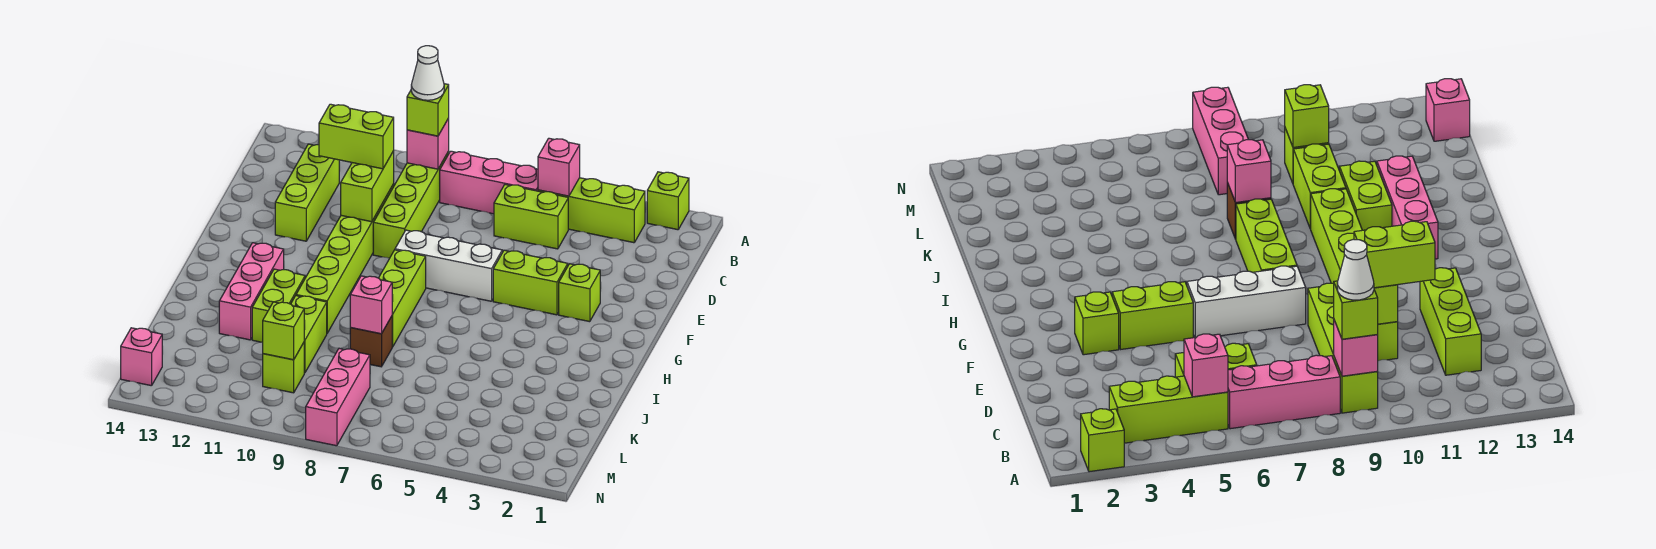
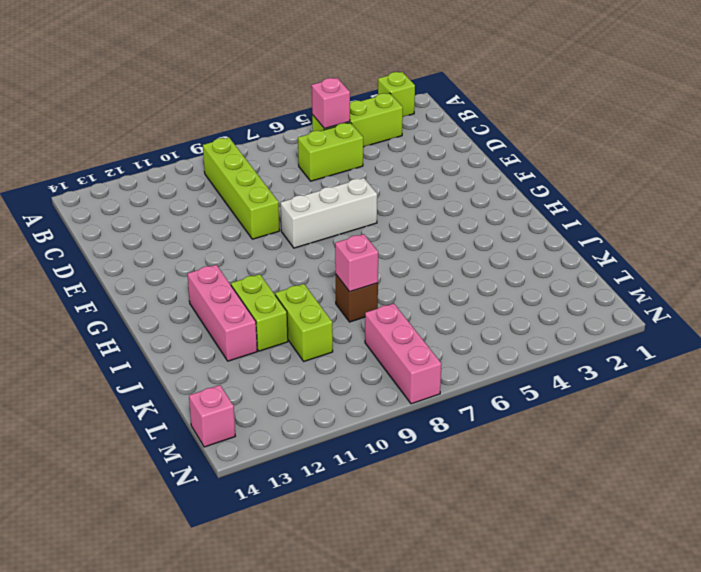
none -> pink brick B6:B8 level 1
none -> lime brick C12:E12 level 1
none -> lime brick D10:I10 level 1

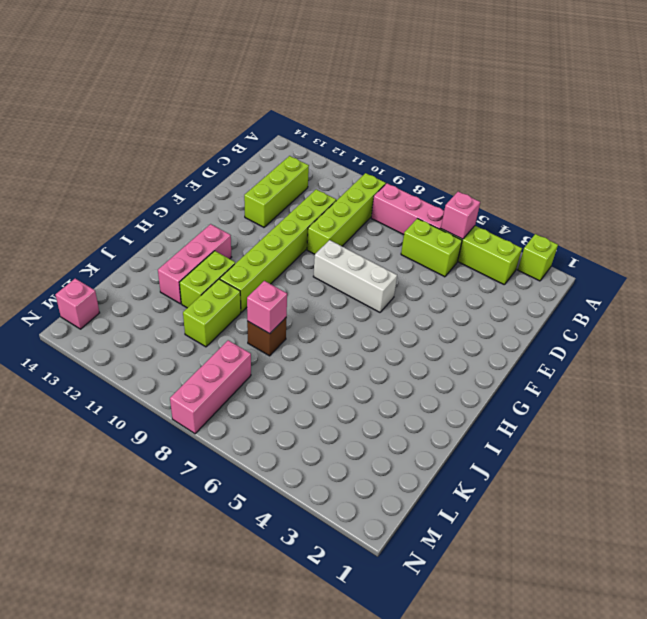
none -> lime brick F3 level 1
none -> lime brick F4:F5 level 1
none -> lime brick G8:I8 level 1

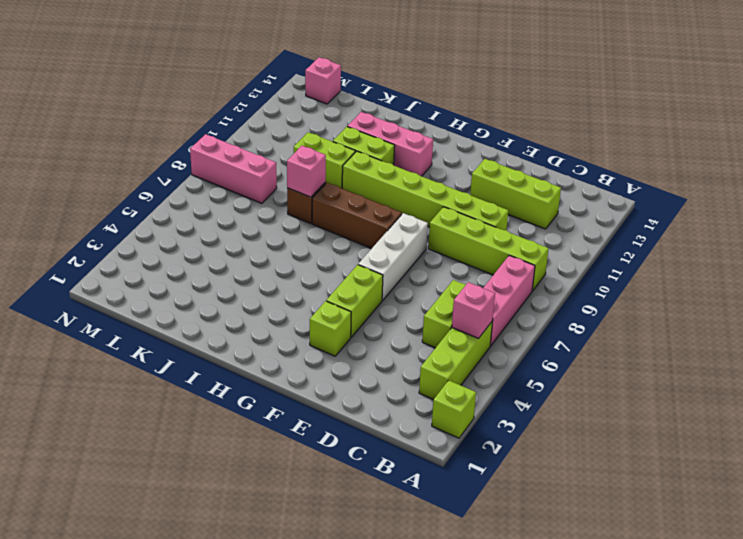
brown brick G8:I8 level 1 -> lime brick G8:I8 level 1
none -> lime brick L10 level 1
none -> pink brick B9 level 2
none -> lime brick D10:E10 level 2

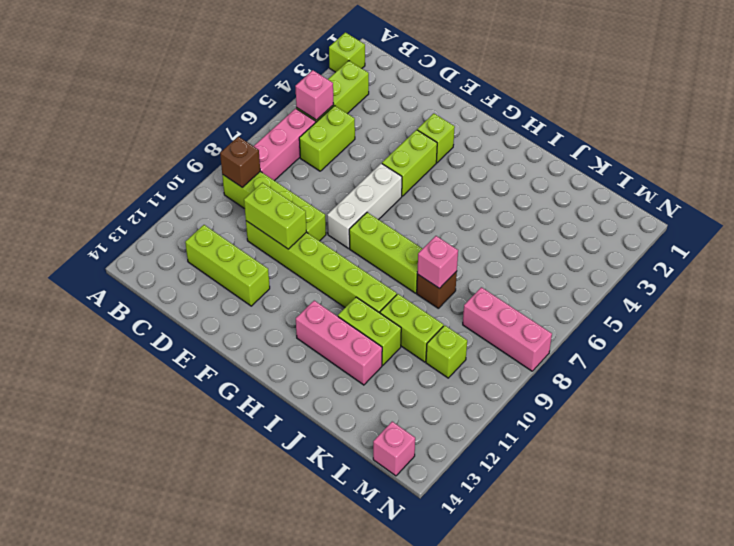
brown brick B9 level 2 -> pink brick B9 level 2
none -> lime brick L10 level 2
none -> lime brick B9 level 3
none -> lime brick D10:D11 level 3

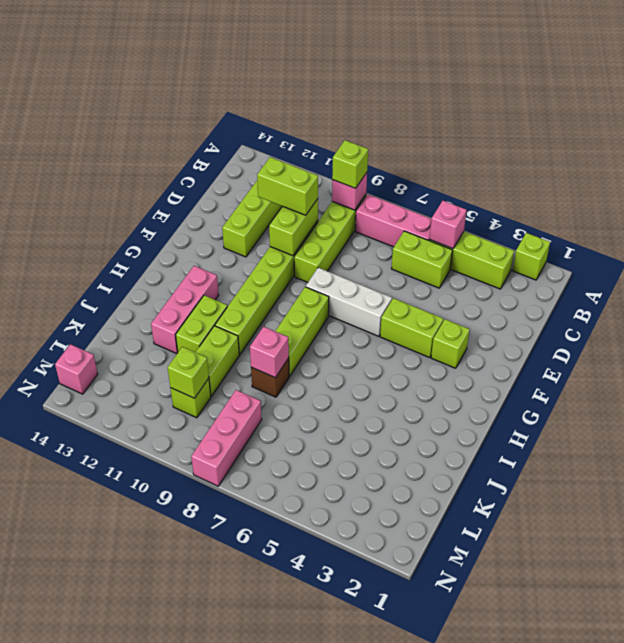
none -> white cone B9 level 4

